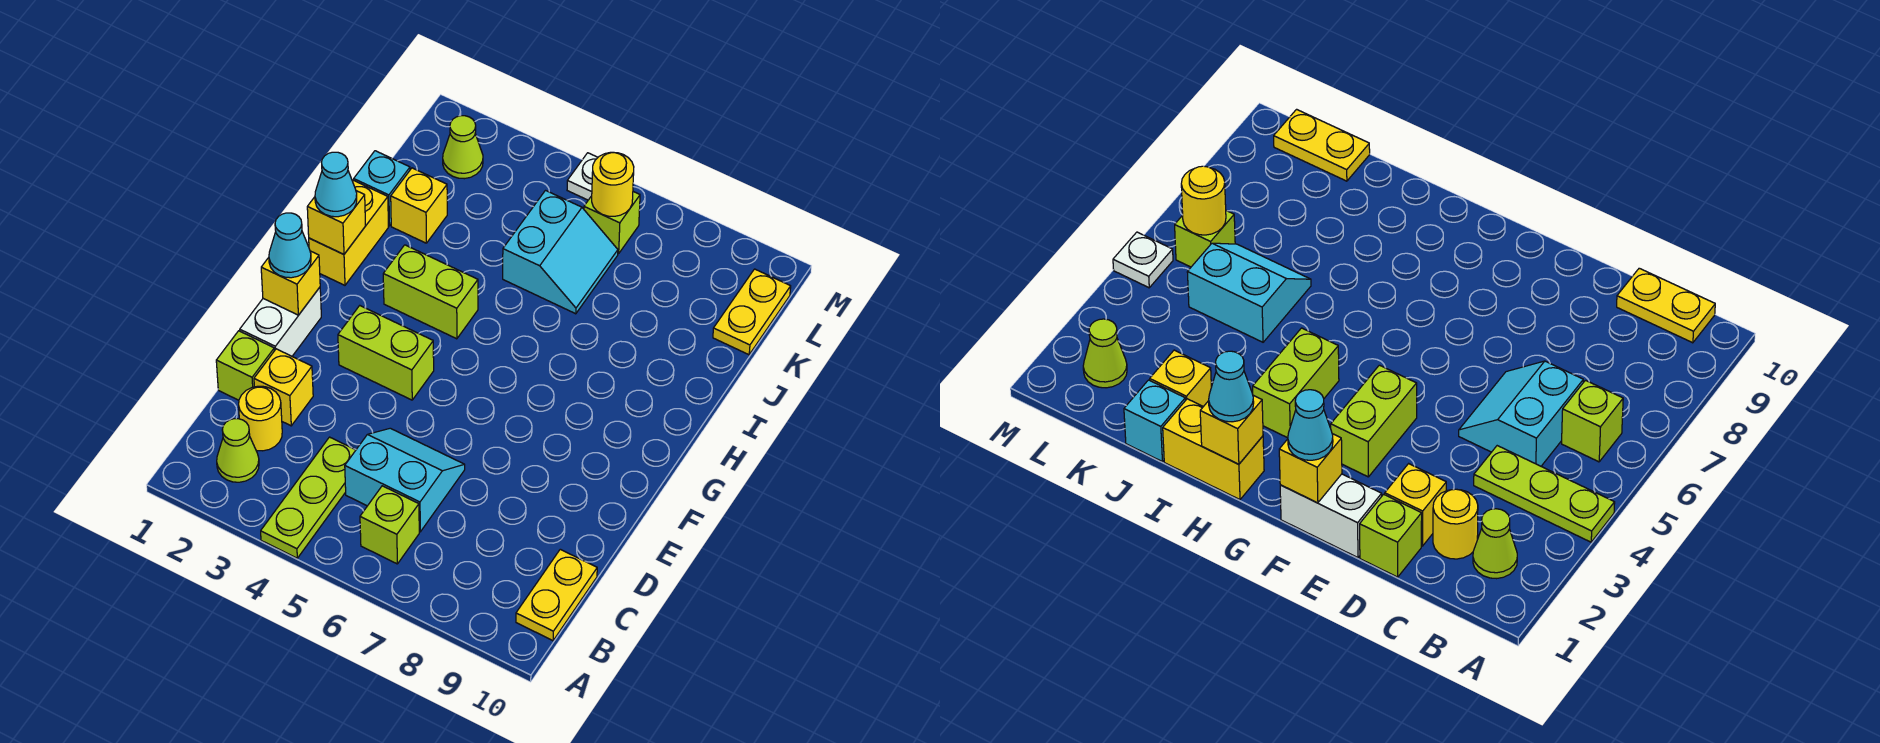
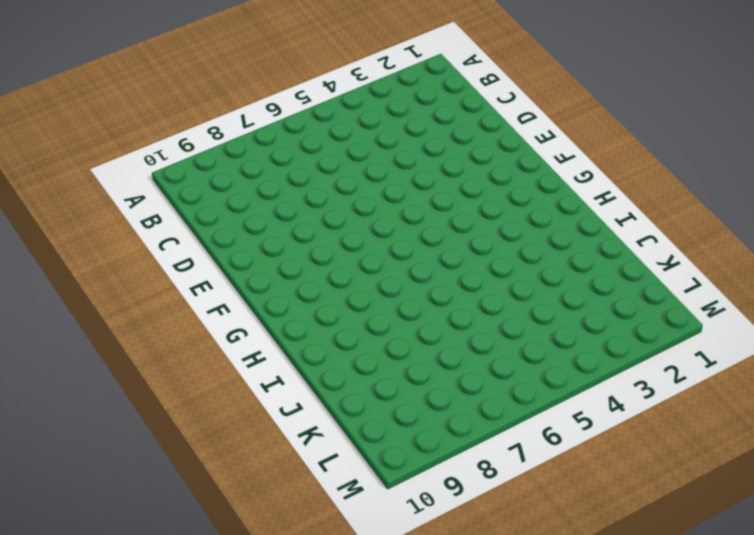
none -> lime plate A4:C4 level 1
none -> lime cone B2 level 1
none -> lime brick B6 level 1

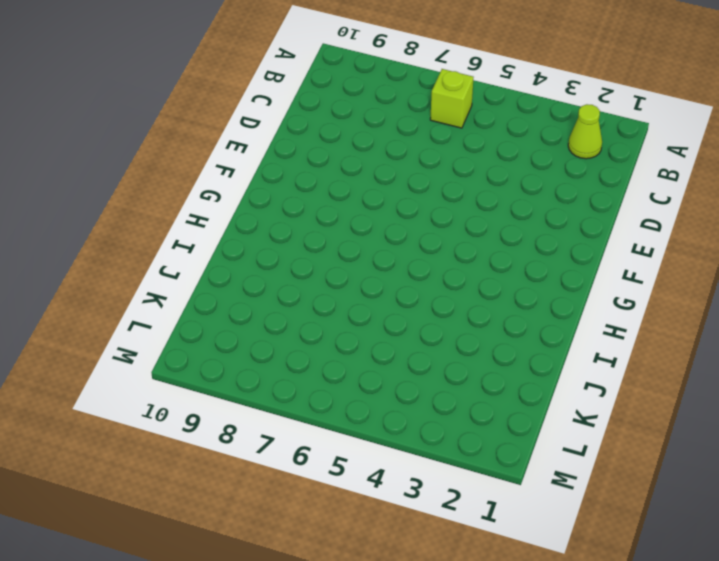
none -> lime plate A4:C4 level 1
none -> yellow plate B10:C10 level 1
none -> yellow round brick C2 level 1

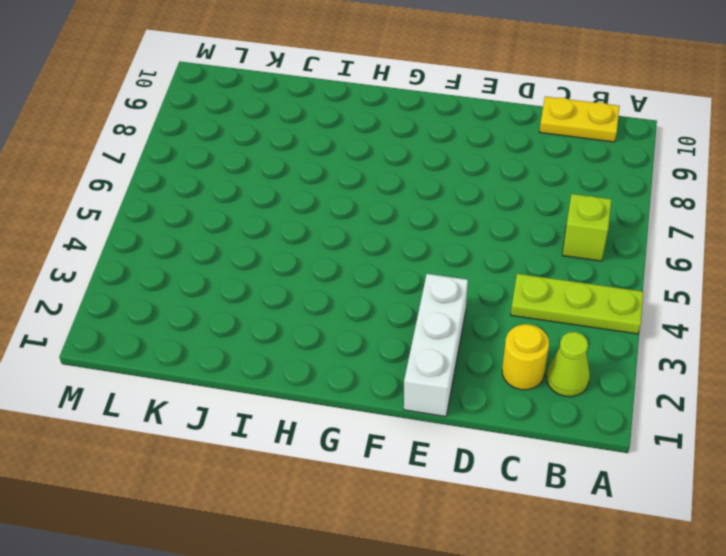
white brick E1:E3 level 1 -> white brick E1:F1 level 1
none -> cyan slope C5:D6 level 1 top C
none -> lime brick D1 level 1
none -> yellow brick D2 level 1

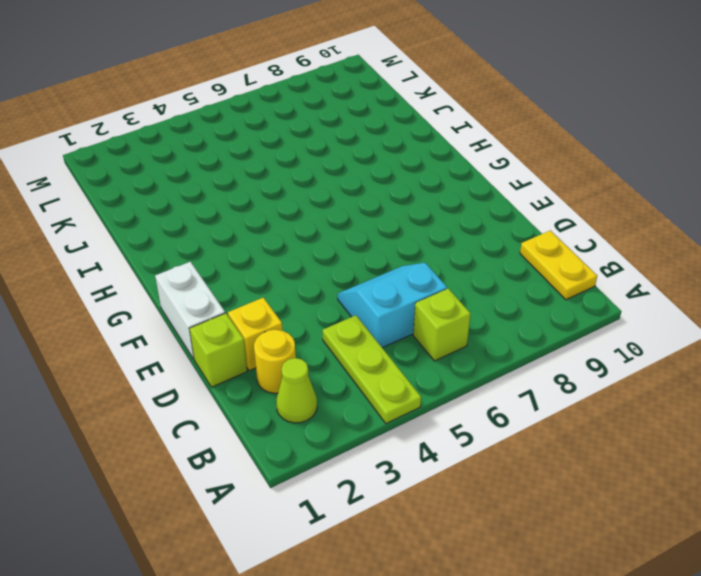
none -> lime brick F3:F4 level 1
none -> yellow brick H1:I1 level 1
none -> lime brick H3:H4 level 1

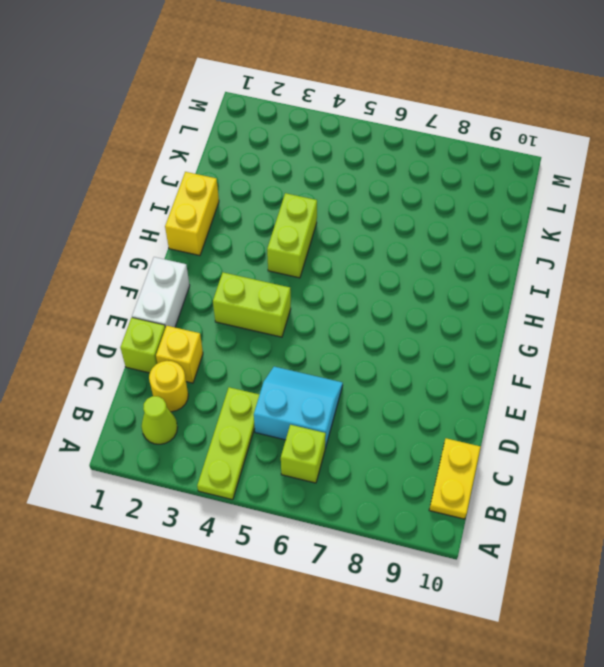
lime brick H4:I4 level 1 -> lime brick H3:H4 level 1
none -> cyan brick J1 level 1
none -> yellow brick J2 level 1
none -> cyan slope J5:K6 level 1 top 5

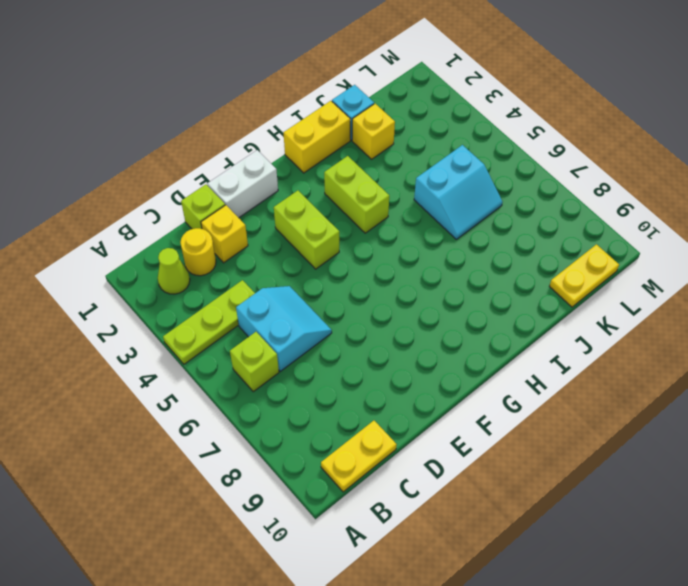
none -> lime cone L2 level 1
none -> lime brick L6 level 1
none -> white plate M5 level 1

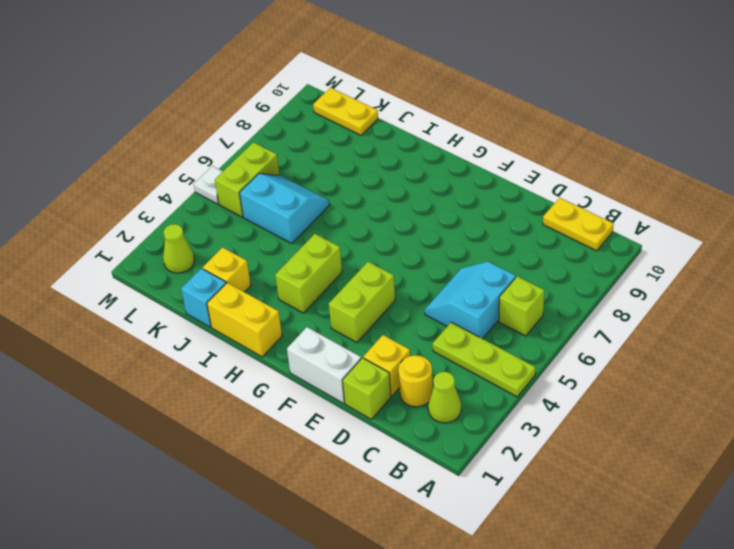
lime brick L5:L6 level 1 -> lime brick L6 level 1
none -> yellow brick F1 level 2
none -> yellow brick H1 level 2
none -> yellow round brick L6 level 2

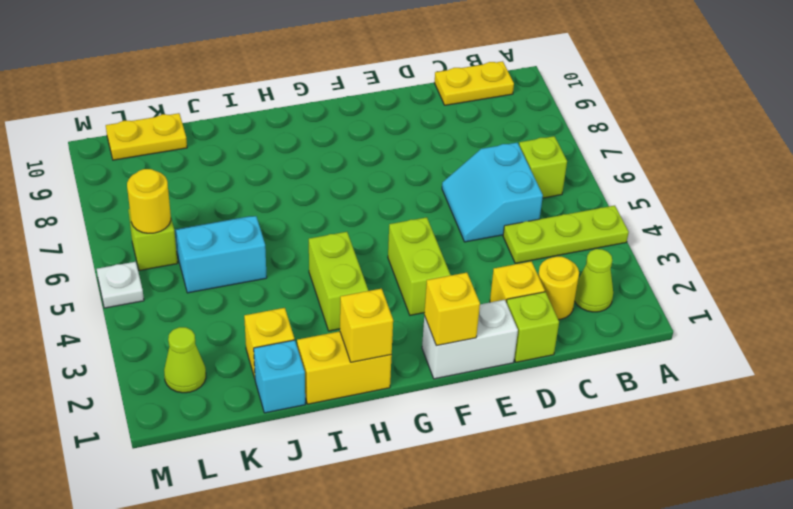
none -> cyan cone F1 level 3
none -> cyan cone H1 level 3

